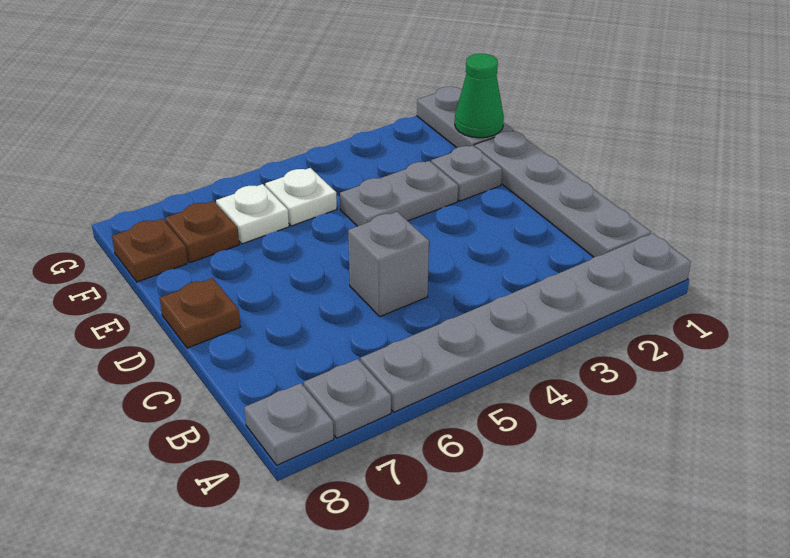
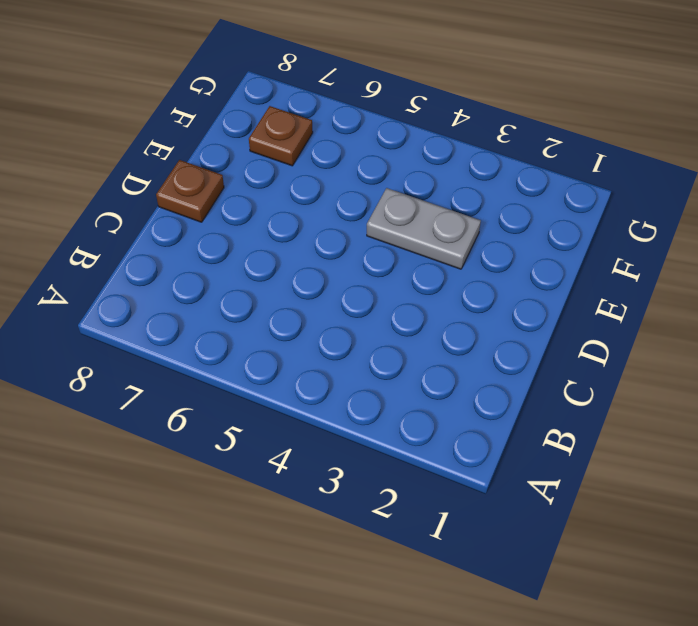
none -> grey plate A1:A6 level 1
none -> grey plate A7 level 1
none -> grey plate A8 level 1

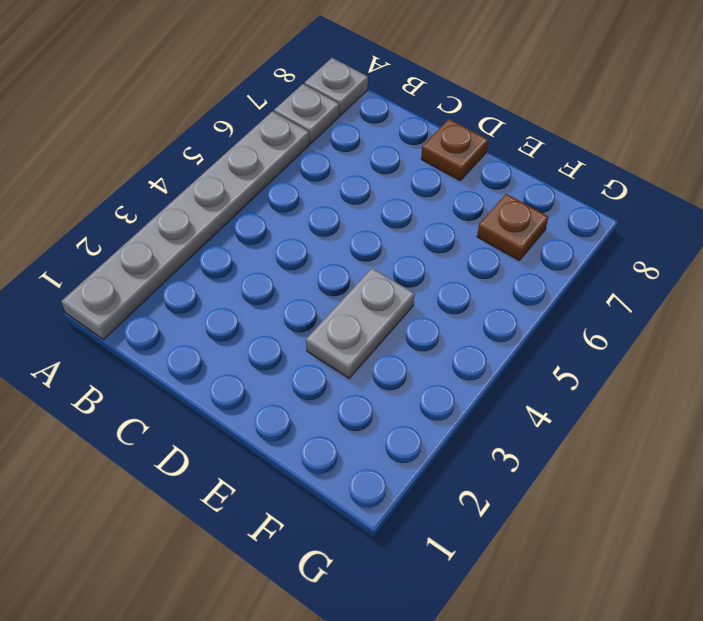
none -> grey plate B1:E1 level 1
none -> grey brick C5 level 1
none -> grey plate E2 level 1

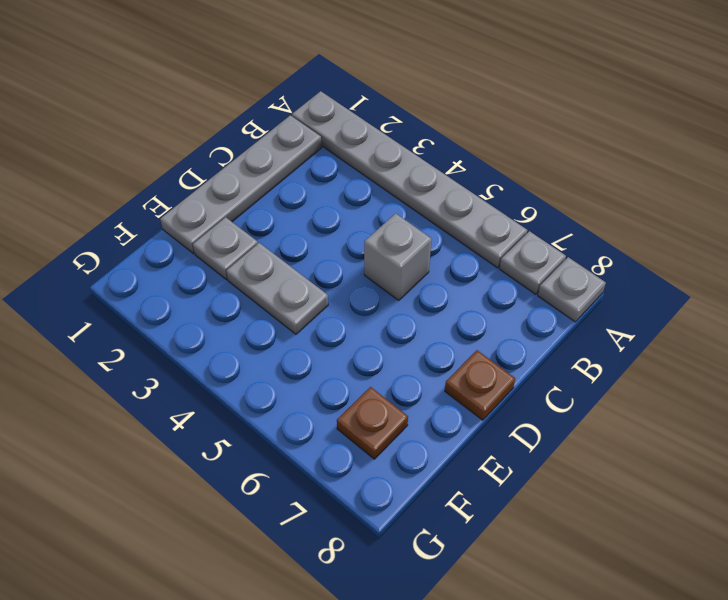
none -> grey plate F1:G1 level 1
none -> white plate F5 level 1
none -> white plate F6 level 1

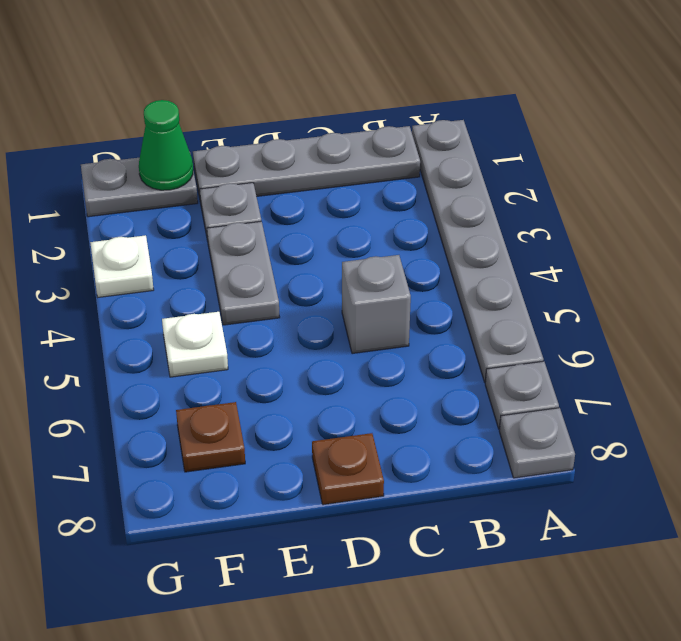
white plate G3 level 1 -> white plate F6 level 1
none -> brown plate F8 level 1

